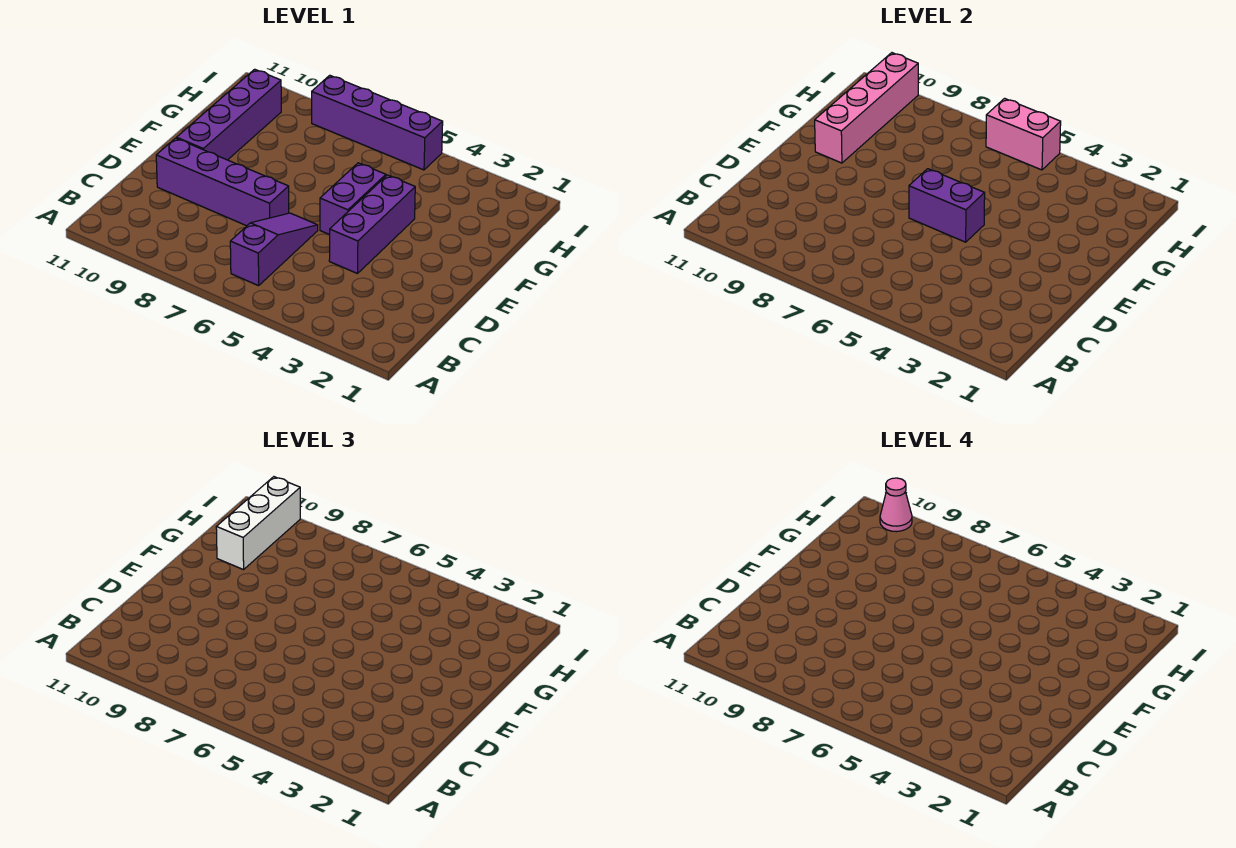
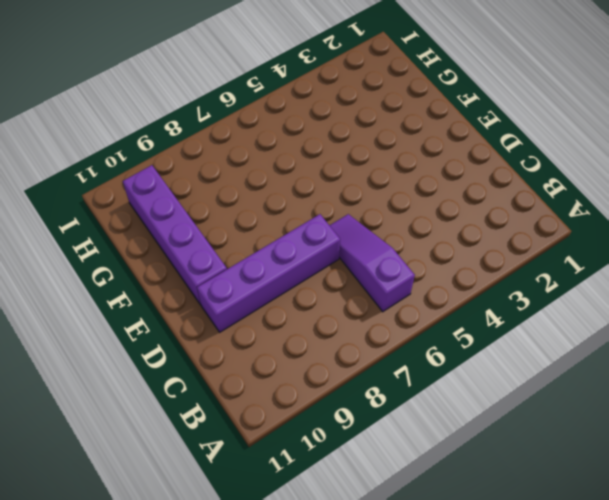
none -> purple brick D4:F4 level 1
none -> purple brick E5:F5 level 1

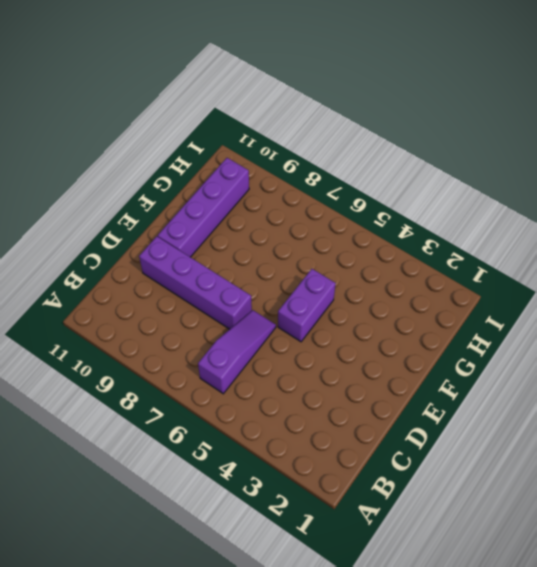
none -> purple brick D4:F4 level 1
none -> purple brick I5:I8 level 1

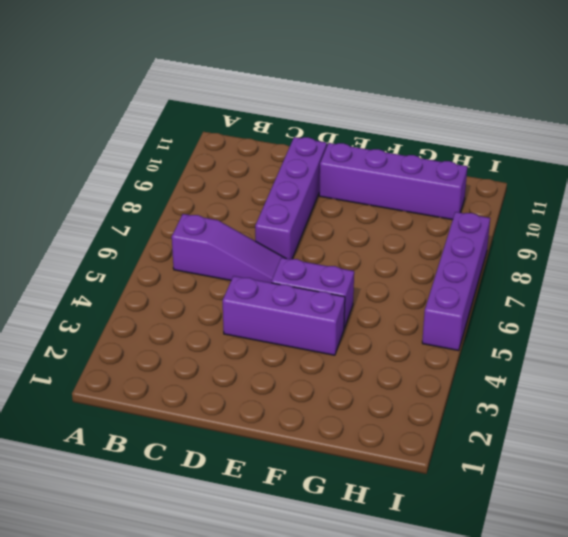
none -> purple brick E5:E6 level 2
none -> pink brick F10:I10 level 2

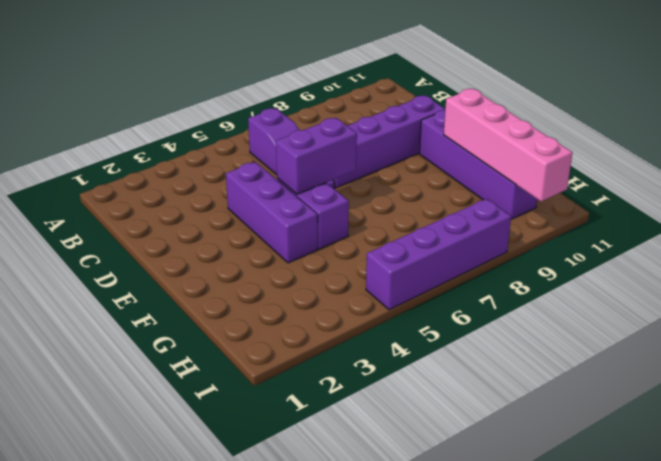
none -> pink brick I5:I6 level 2
none -> white brick G10:I10 level 3

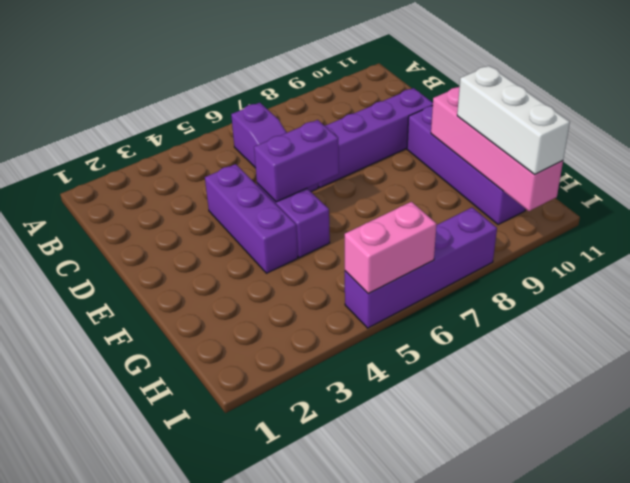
none -> pink cone I10 level 4

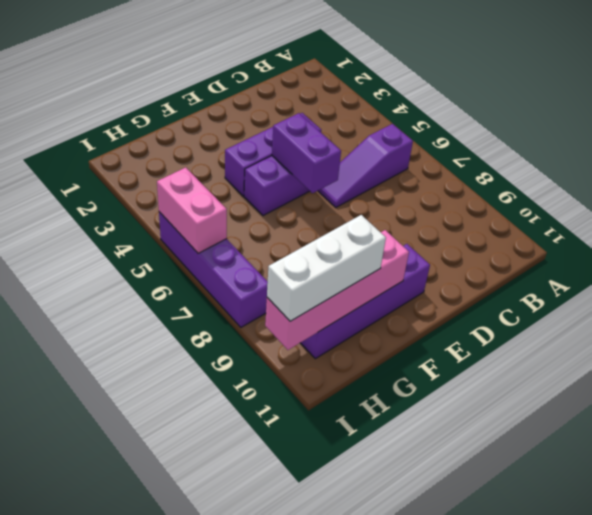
none -> purple brick D7:D10 level 1
none -> pink cone I10 level 4

